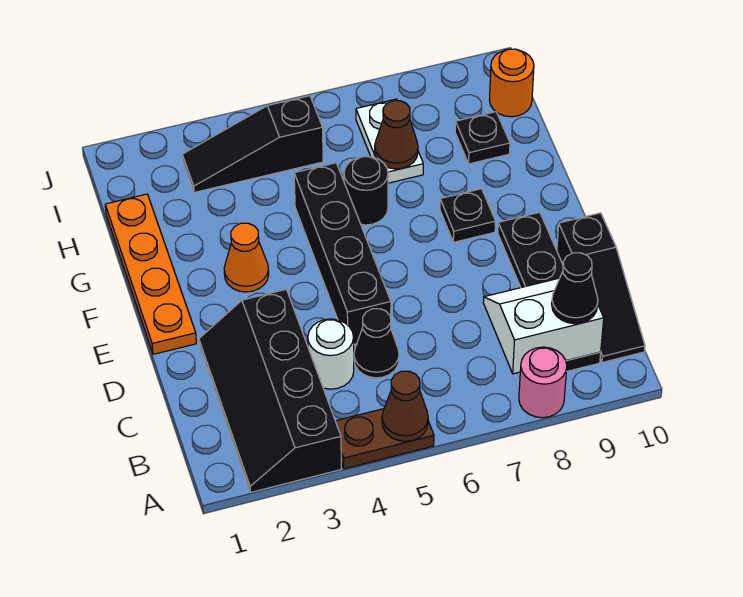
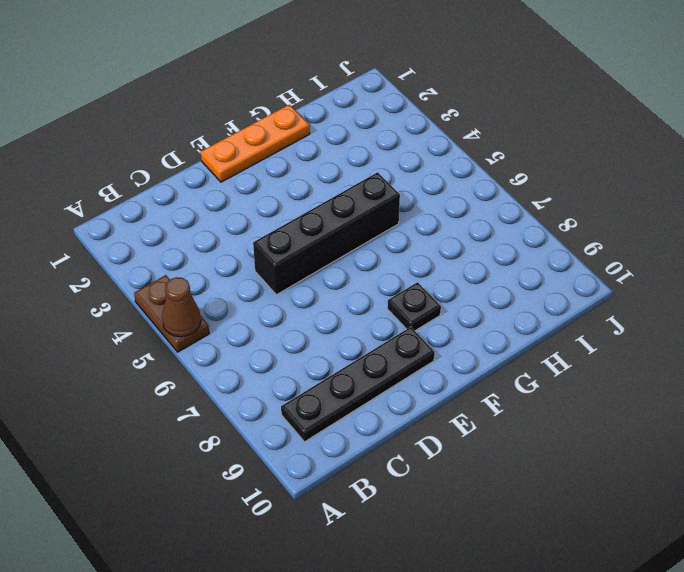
orange plate E1:G1 level 1 -> orange plate E1:H1 level 1
none -> black slope A2:D3 level 1 top 3
none -> pink round brick A8 level 1
none -> black slope B10:D10 level 1 top D

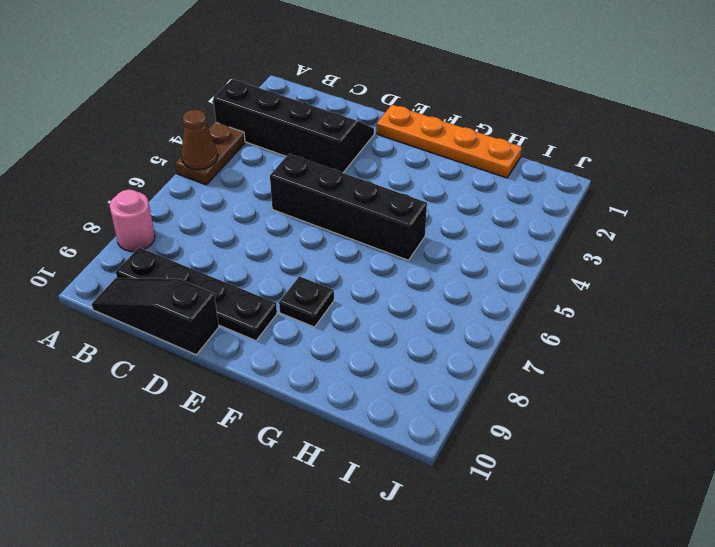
none -> white round brick C4 level 1
none -> black cone C5 level 1
none -> orange cone F3 level 1

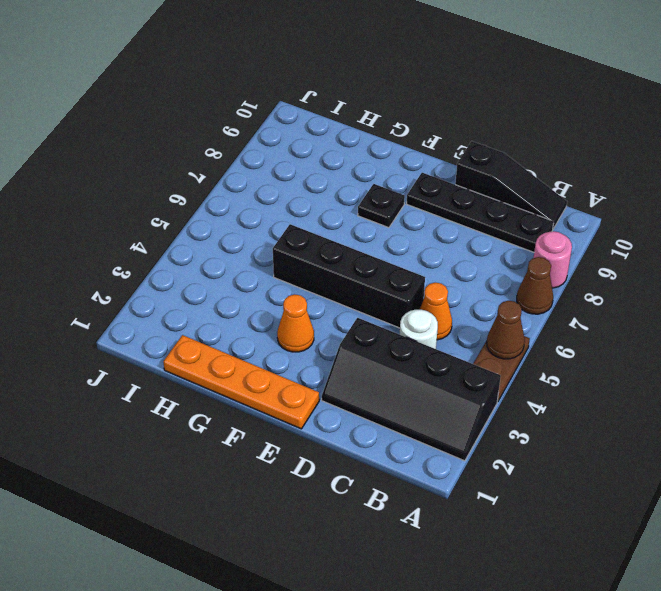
brown cone A7 level 1 -> brown cone H7 level 2
orange cone C5 level 1 -> black cone C5 level 1
none -> black round brick G6 level 1
none -> white plate H7:I7 level 1
none -> black plate H9 level 1

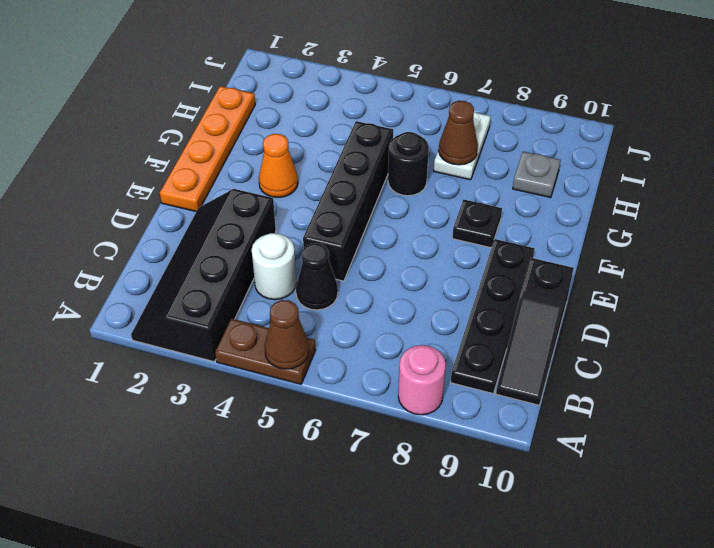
grey plate H9 level 1 -> black plate H9 level 1
none -> black slope I3:I5 level 1 top 5
none -> orange round brick I10 level 1
none -> white slope B8:C9 level 2 top B

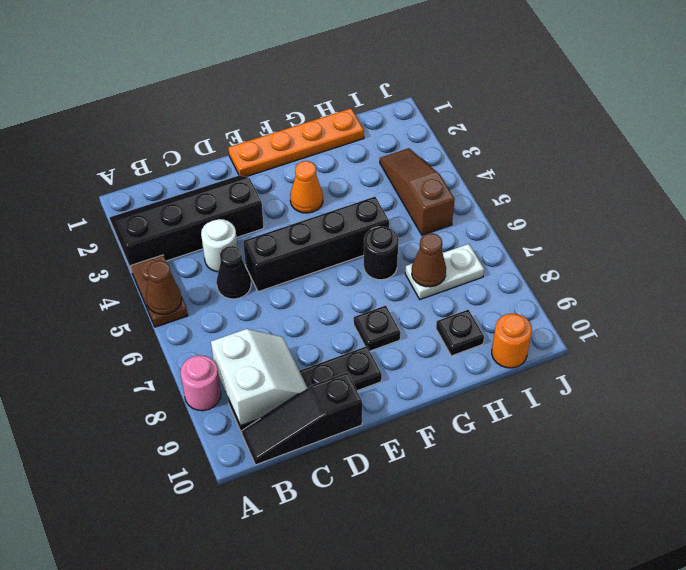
brown slope I3:I5 level 1 top 5 -> black slope I3:I5 level 1 top 5
none -> black cone B9 level 3

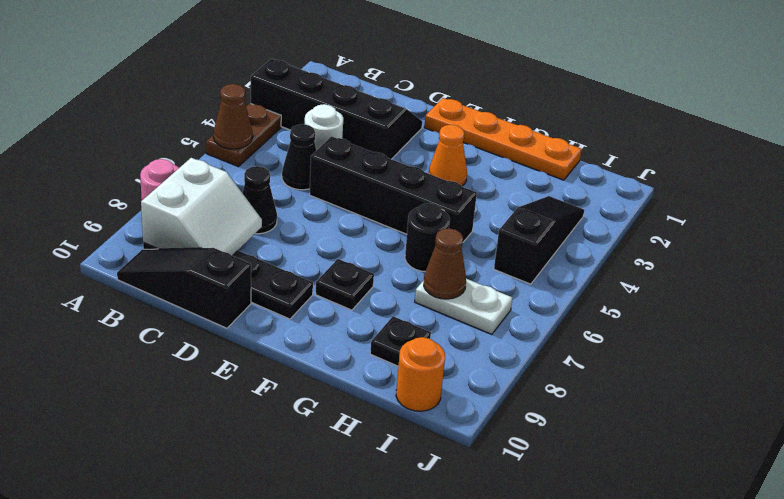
black cone C7 level 1 -> black cone B9 level 3

